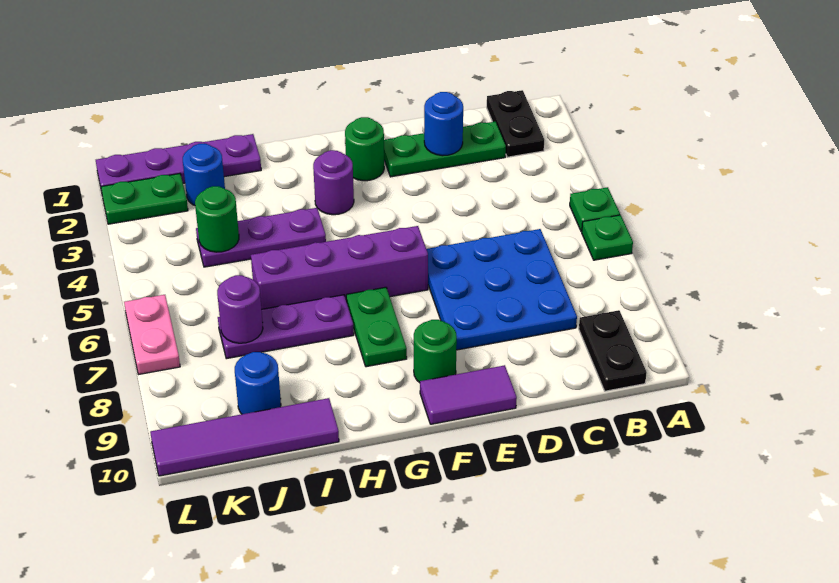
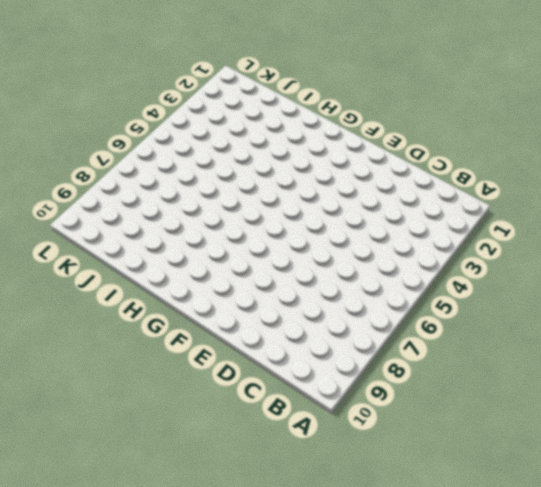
none -> green plate A5 level 1
none -> green plate A6 level 1
none -> black plate B1:B2 level 1

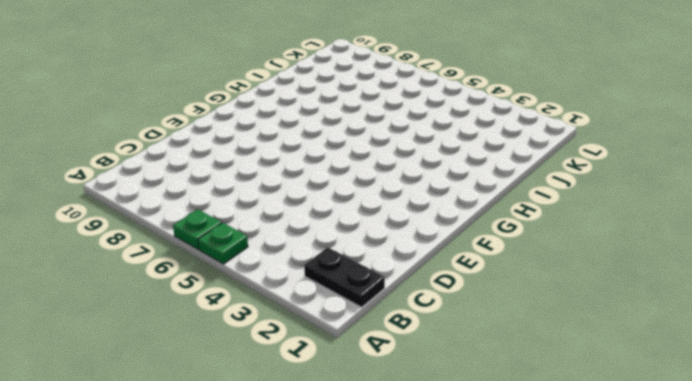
none -> black plate B9:B10 level 1
none -> green plate C2:E2 level 1
none -> blue plate C6:E8 level 1

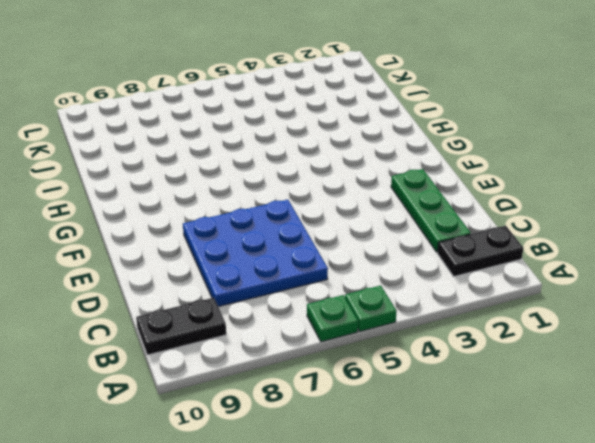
none -> purple tile E10:F10 level 1
none -> green round brick F2 level 1
none -> purple brick F6:I6 level 1

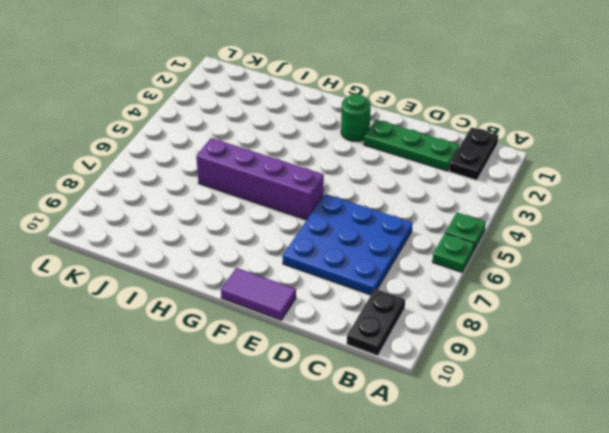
none -> green round brick F9 level 1
none -> purple round brick G3 level 1
none -> green plate G7:G8 level 1

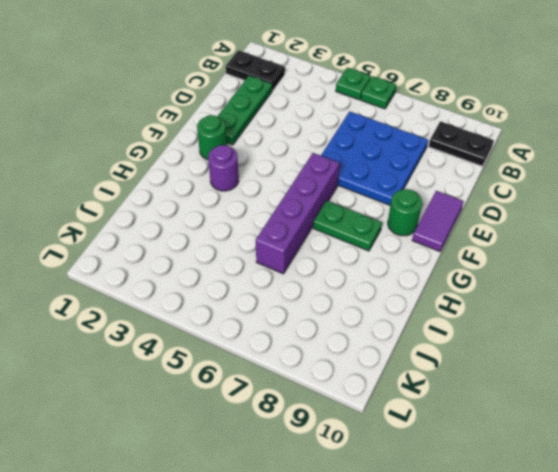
none -> purple plate H4:J4 level 1
none -> purple plate H7:J7 level 1
none -> purple plate I1:L1 level 1

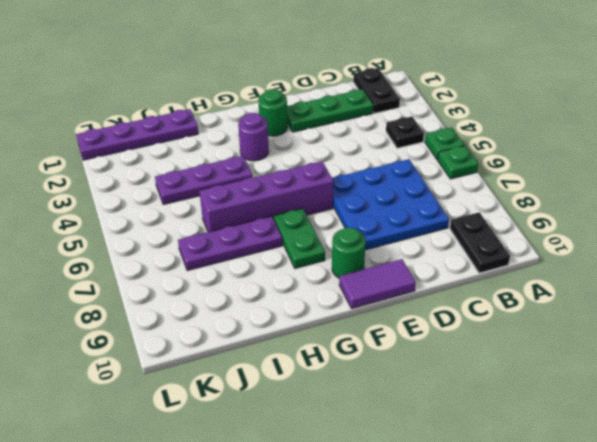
black plate B4 level 1 -> none
none -> purple tile I10:L10 level 1
none -> blue round brick J2 level 1
none -> blue round brick J9 level 1

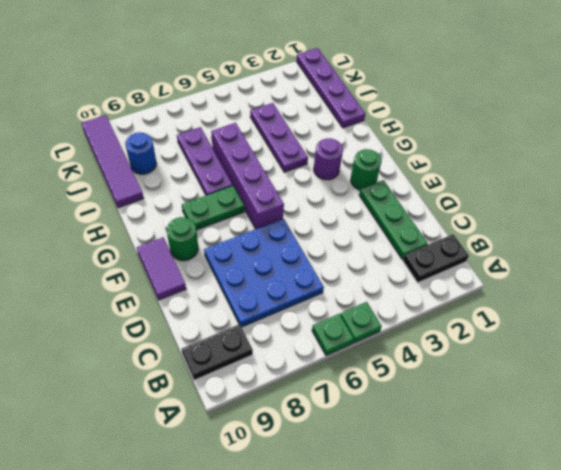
none -> blue round brick J2 level 1
none -> green plate K2:L2 level 1
none -> pink plate L6:L7 level 1

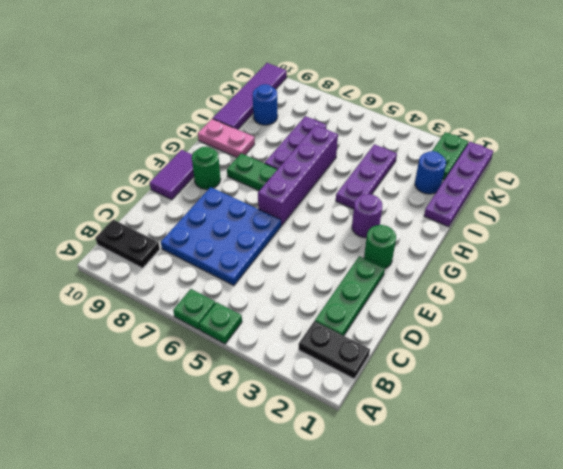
pink plate H9:H10 level 1 -> pink plate L6:L7 level 1
none -> blue round brick D2 level 2
none -> green round brick J4 level 2
none -> purple round brick J7 level 2

